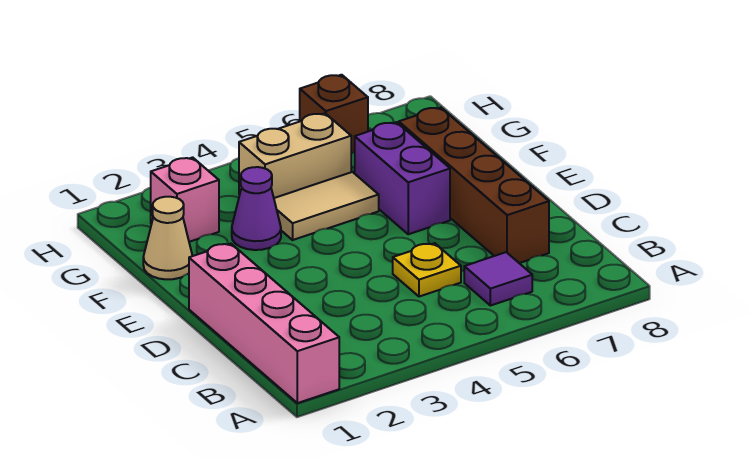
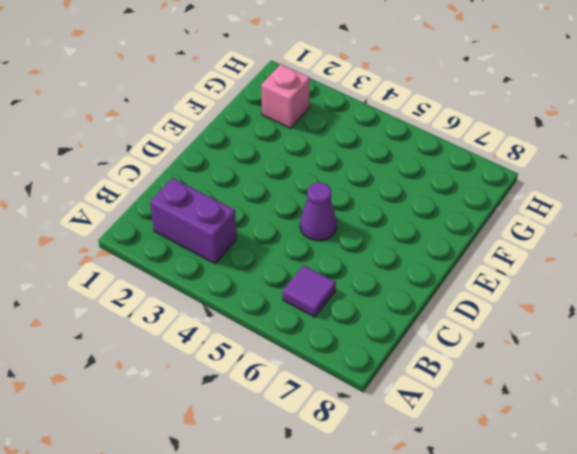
purple brick B2:B3 level 1 -> purple brick E6:F6 level 1
purple cone D5 level 1 -> purple cone F3 level 1
none -> pink brick A1:D1 level 1
none -> yellow plate C5 level 1

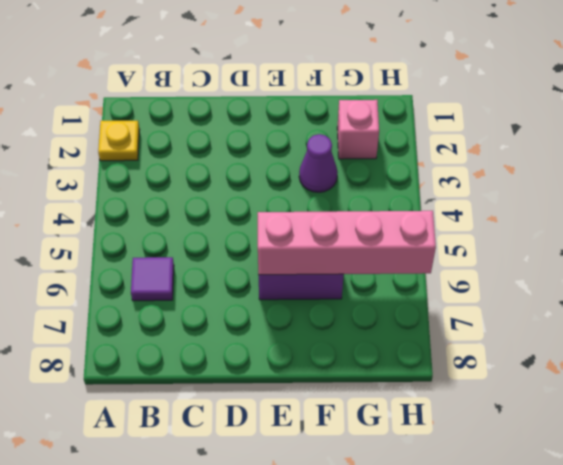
yellow plate A2 level 1 -> yellow plate C5 level 1
pink brick E6:H6 level 2 -> pink brick A1:D1 level 1
none -> brown brick C7:F7 level 1
none -> tan cone F1 level 1

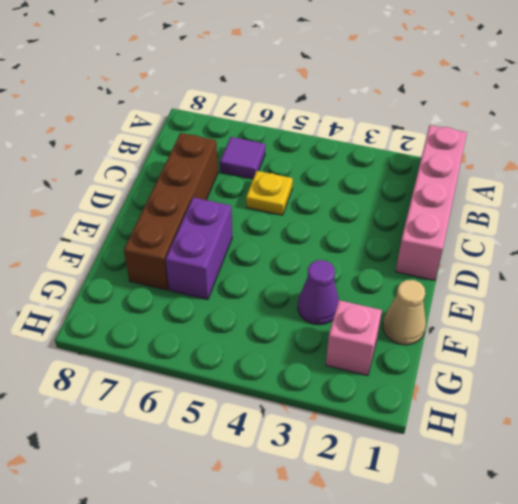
none -> tan tile F4:F5 level 1
none -> tan brick G4:G5 level 1

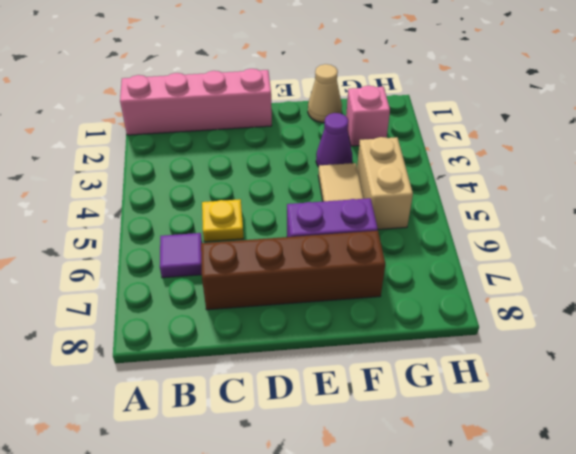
none -> brown brick H6 level 1

